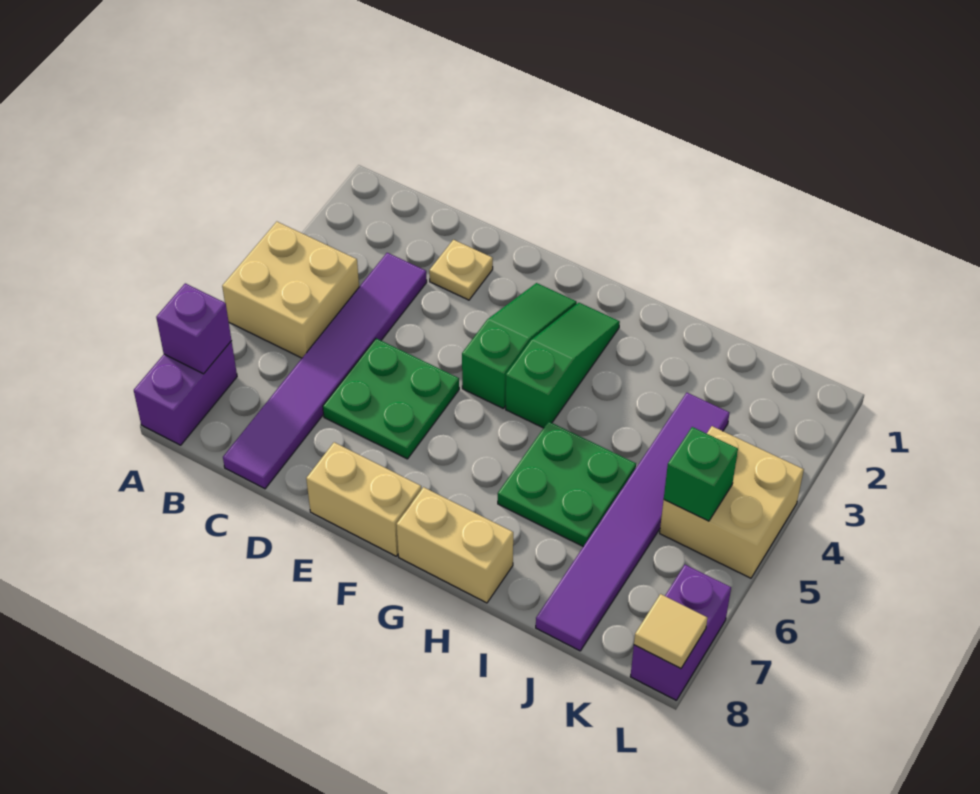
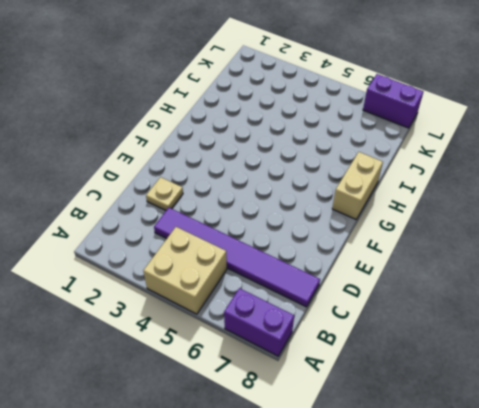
none -> green plate D5:E6 level 1
none -> tan brick E8:F8 level 1
none -> green slope F2:F4 level 1 top 4

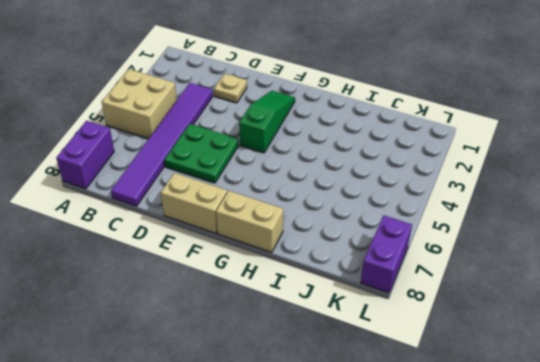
none -> green slope G2:G4 level 1 top 4
none -> green plate H5:I6 level 1
none -> purple tile J3:J8 level 1

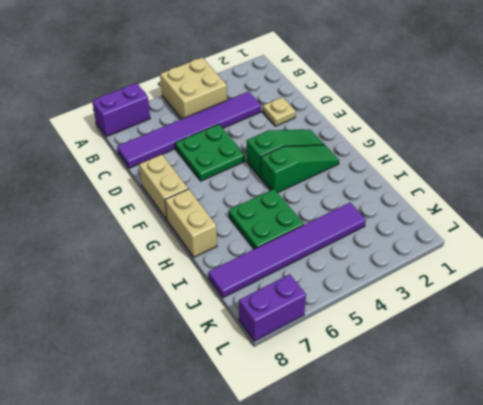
none -> tan brick K4:L5 level 1
none -> purple brick A7 level 2
none -> green brick K5 level 2

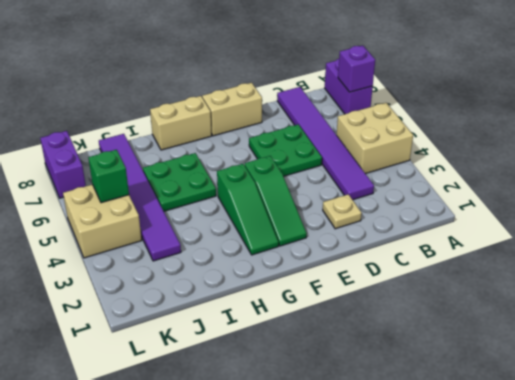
none -> tan tile L8 level 2

